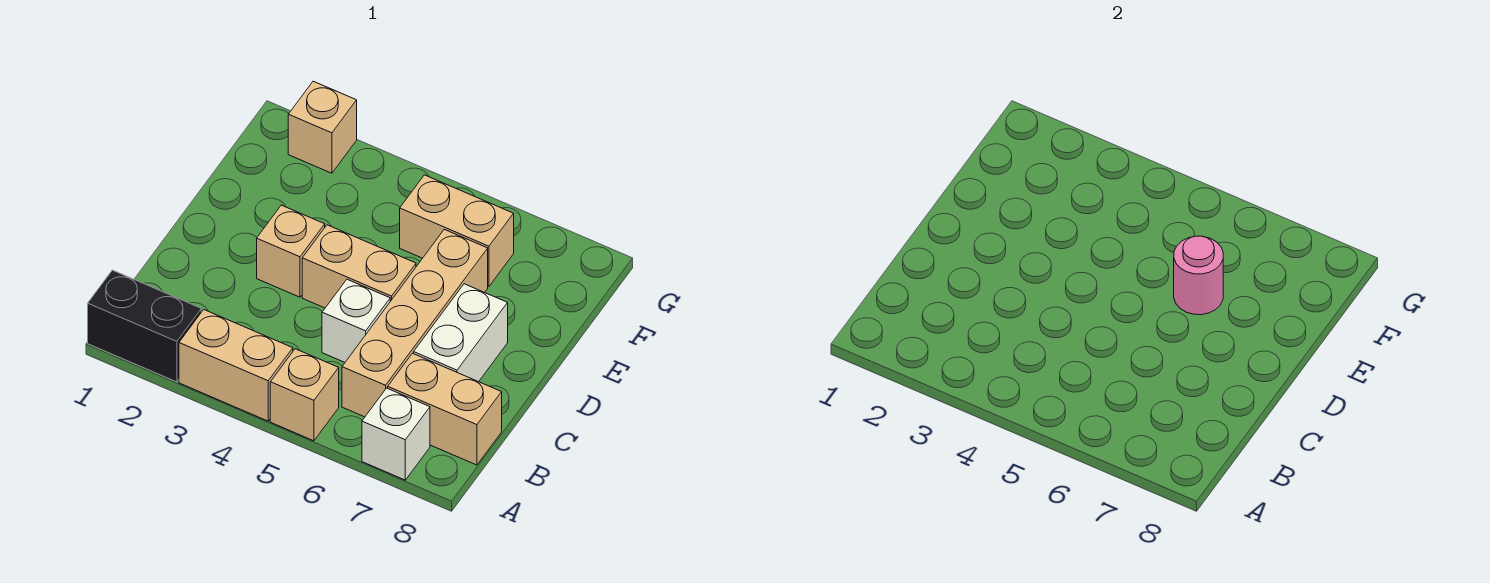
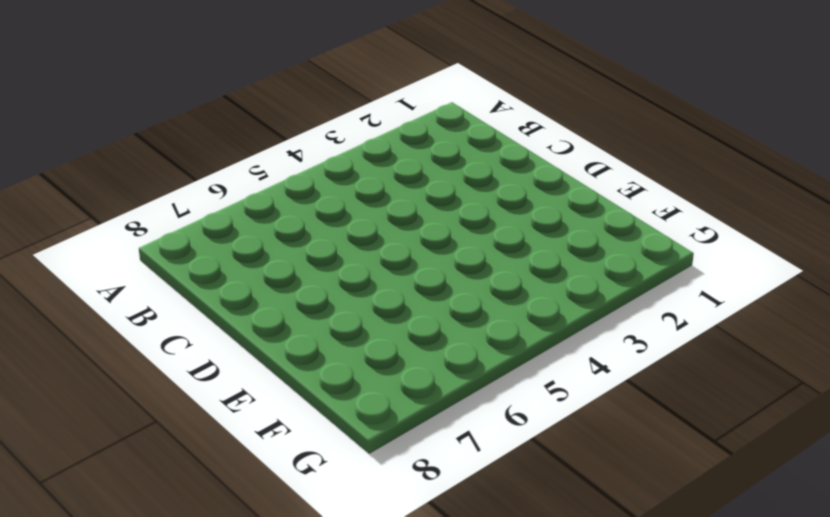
none -> black brick A1:A2 level 1
none -> tan brick A3:A4 level 1
none -> tan brick A5 level 1

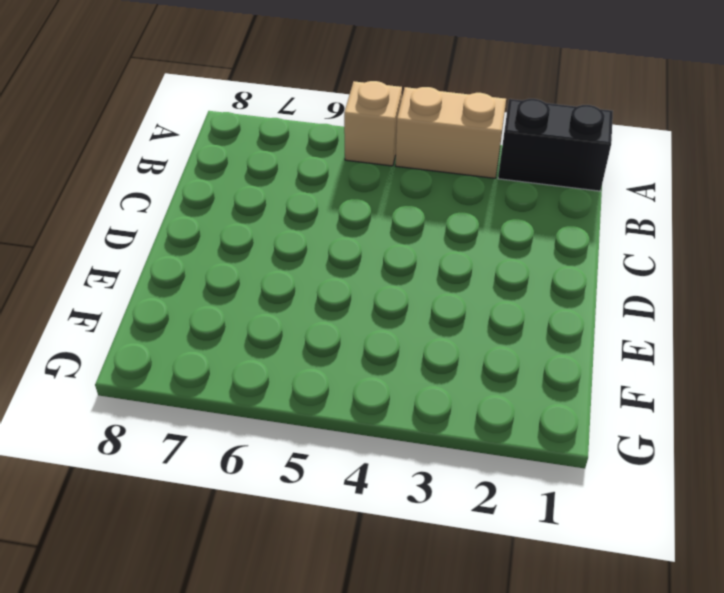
none -> white brick A7 level 1
none -> tan brick B6:E6 level 1
none -> tan brick B7:B8 level 1

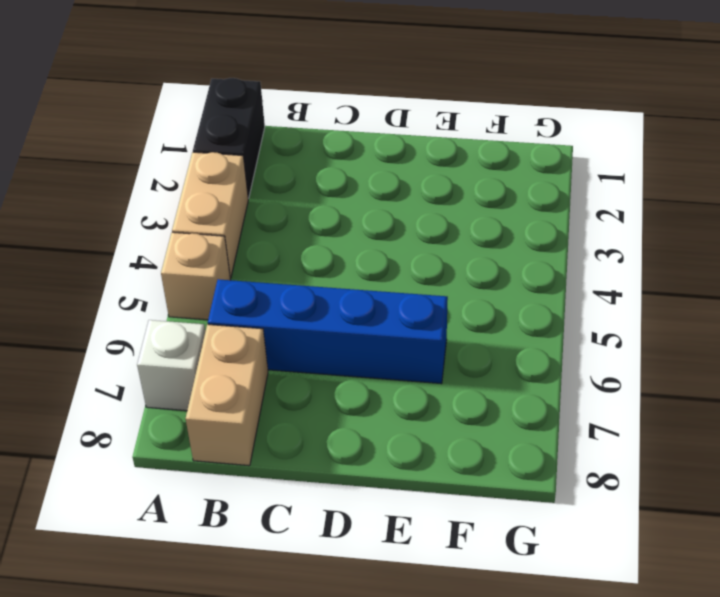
blue brick B6:E6 level 1 -> tan brick B6:E6 level 1
none -> white brick C5 level 1
none -> white brick C7:D7 level 1
none -> tan brick D3 level 1

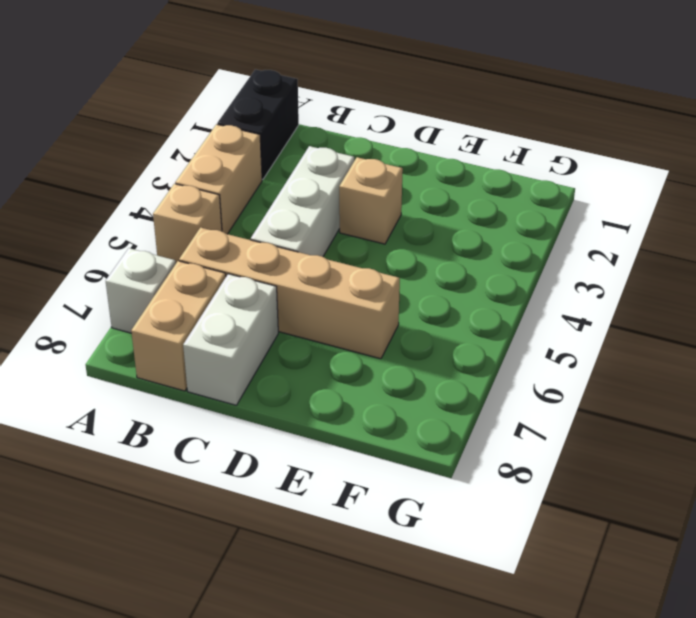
white brick C3:C5 level 1 -> white brick C5 level 1
white brick C7:C8 level 1 -> white brick C7:D7 level 1
none -> tan brick D4:D5 level 1
none -> tan brick F5:F6 level 1
none -> tan brick G2 level 1

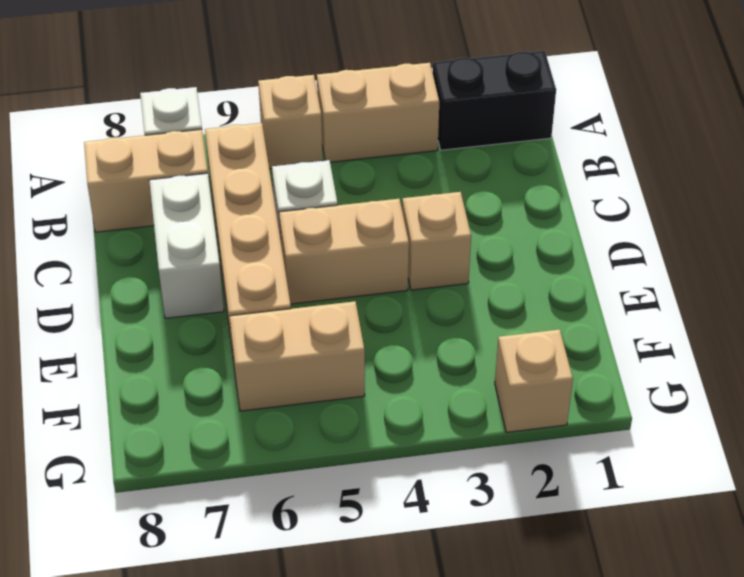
none -> pink round brick E6 level 2

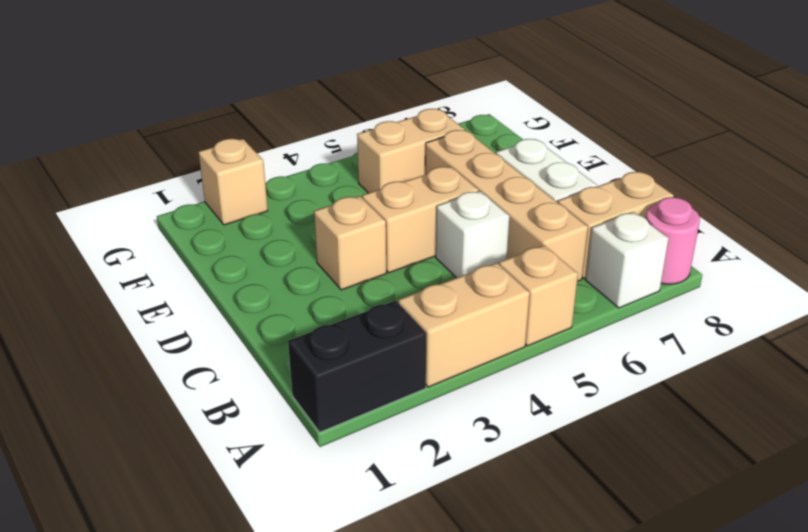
pink round brick A8 level 1 -> pink round brick E6 level 2

